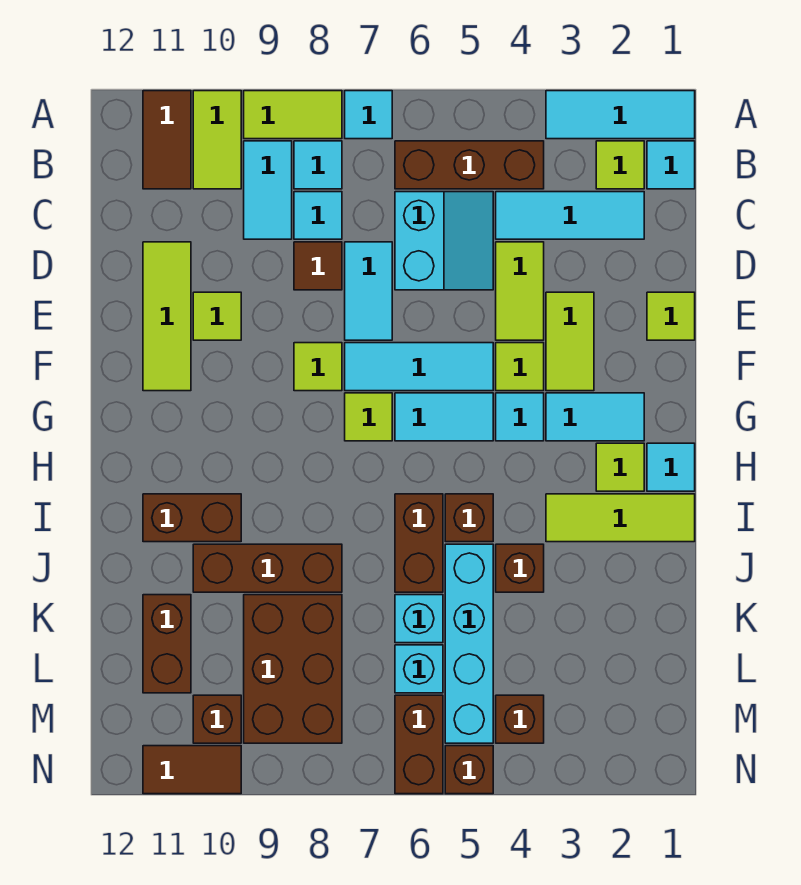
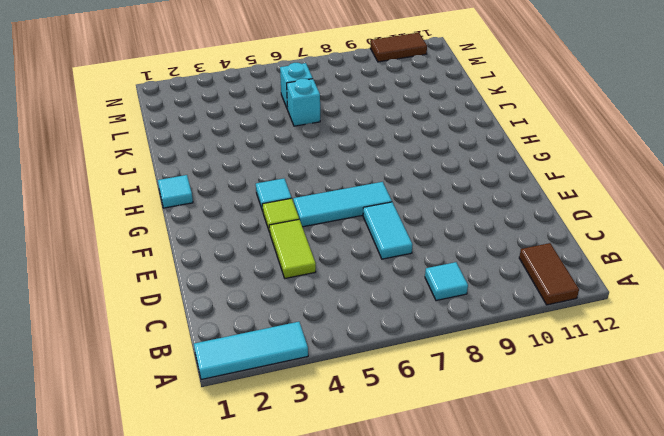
none -> cyan tile A7 level 1
none -> lime tile A8:A9 level 1
none -> lime tile A10:B10 level 1
none -> cyan tile B1 level 1

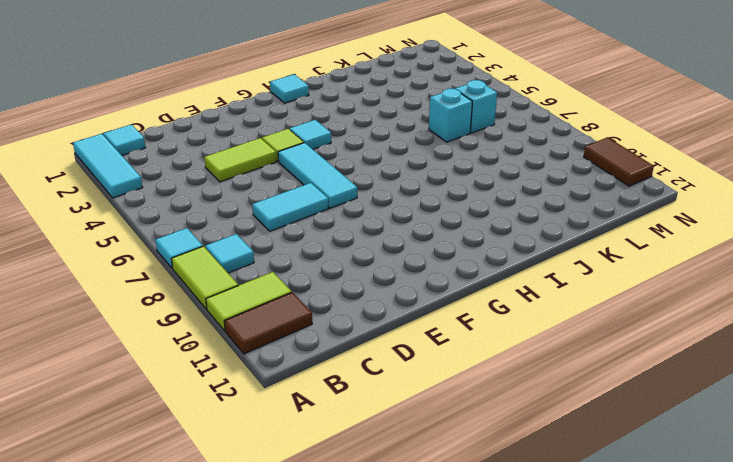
none -> lime tile B2 level 1
none -> brown brick B4:B6 level 1
none -> cyan tile B9:C9 level 1
none -> cyan tile C2:C4 level 1

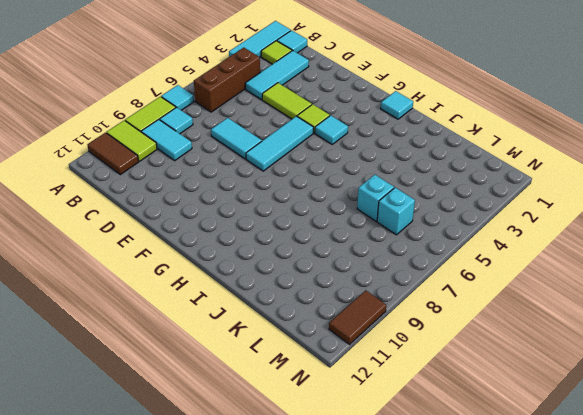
none -> cyan slope C5:D6 level 1 top 6
none -> cyan tile C8 level 1
none -> brown tile D8 level 1
none -> lime tile D11:F11 level 1

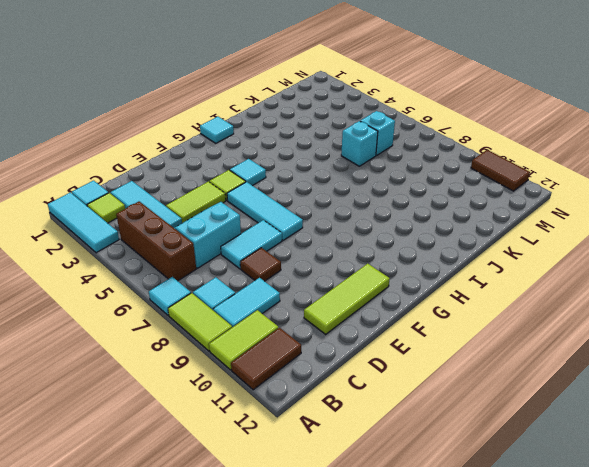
none -> cyan tile C8 level 1
none -> lime tile E1 level 1
none -> lime tile E3:F3 level 1
none -> lime tile E10 level 1

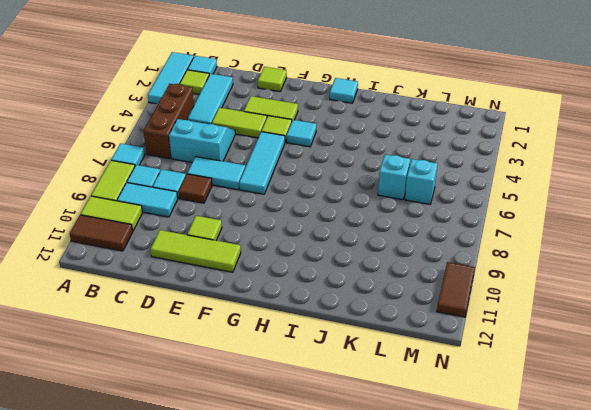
none -> lime tile F8 level 1
none -> cyan tile G2:G3 level 1
none -> cyan tile G5:G6 level 1
none -> lime tile G7 level 1

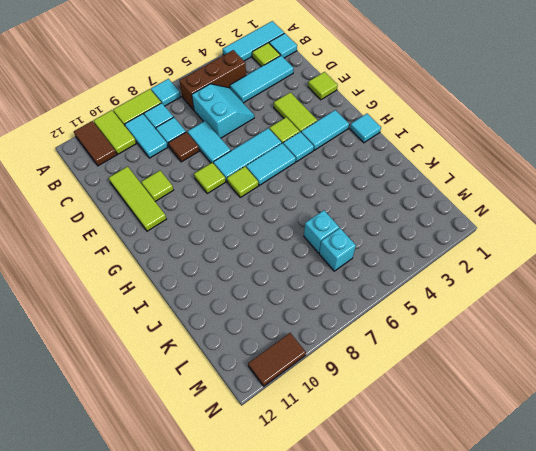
none -> lime tile D4:E4 level 1
none -> lime tile H2 level 1
none -> lime tile I1:I3 level 1
none -> brown brick I5 level 1

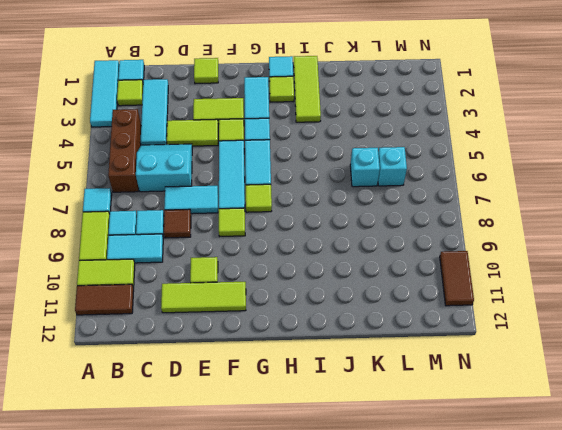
none -> brown brick I5 level 1
none -> brown brick I6:J6 level 1
none -> brown brick I10:I11 level 1
none -> brown brick J4 level 1

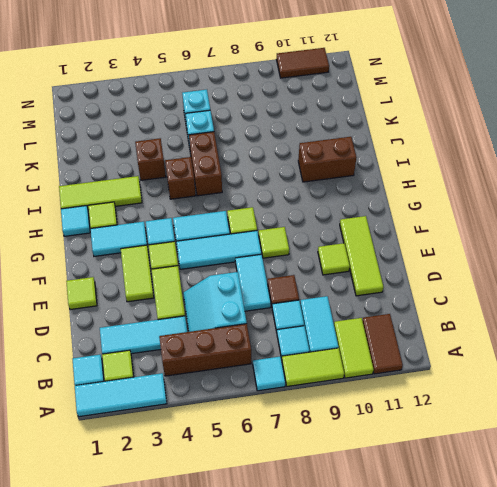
none -> cyan brick J5:M5 level 1
none -> brown brick J8:J10 level 1
none -> brown brick K8:M9 level 1
none -> brown brick K11:L11 level 1

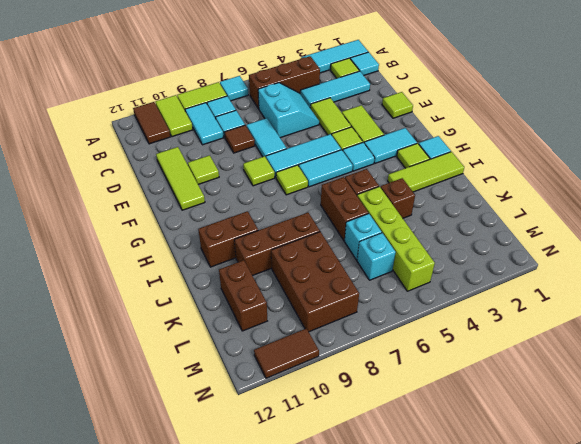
lime brick J5:M5 level 1 -> cyan brick J5:M5 level 1
none -> brown brick M4 level 1
none -> brown brick M6:N6 level 1
none -> brown brick M10 level 1
none -> brown brick N5 level 1

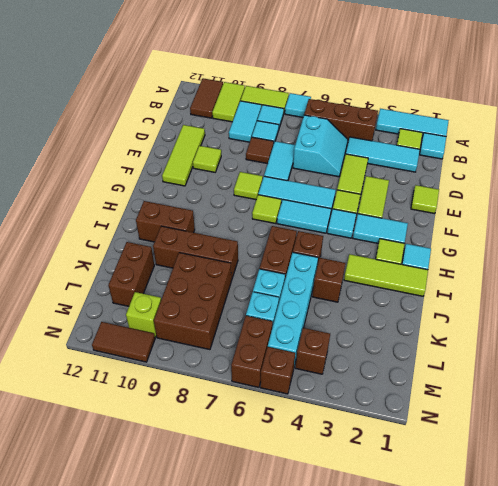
lime brick M10 level 1 -> brown brick M10 level 1

